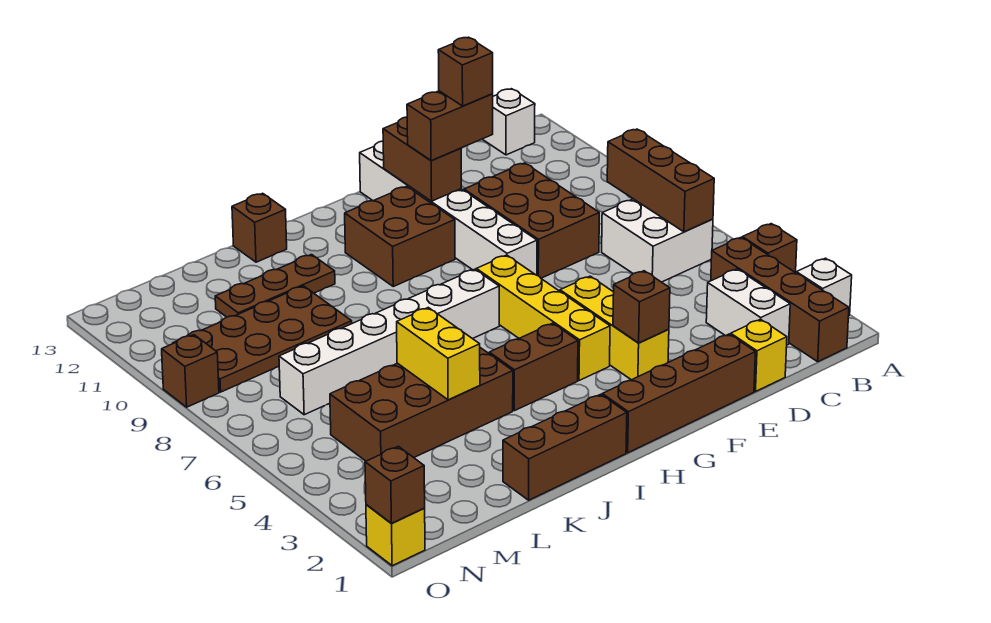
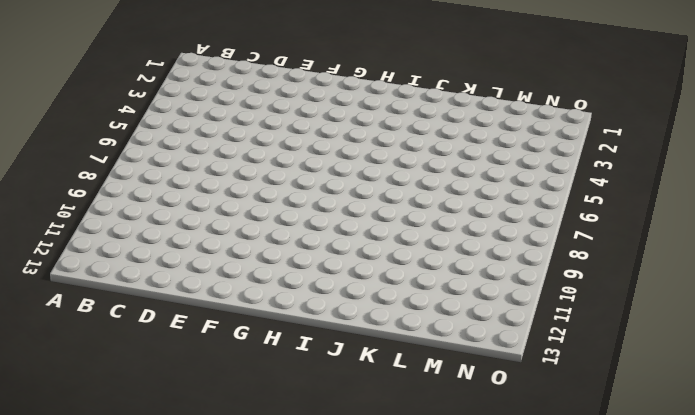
none -> white brick A2 level 1
none -> brown brick A4 level 1
none -> brown brick B1:B4 level 1

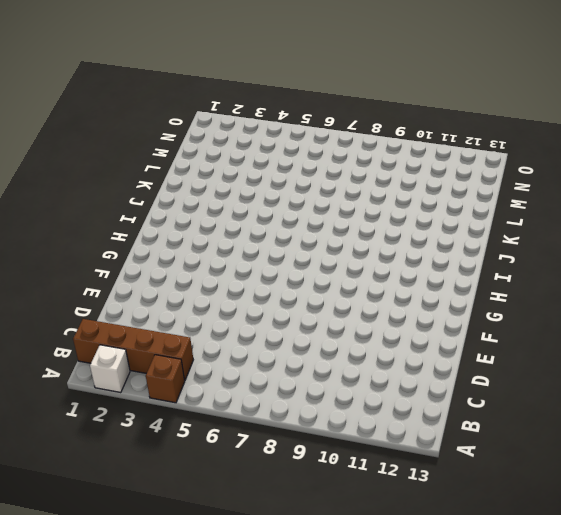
none -> white brick B6:C7 level 1
none -> white brick B13 level 1
none -> white brick C2:C3 level 1

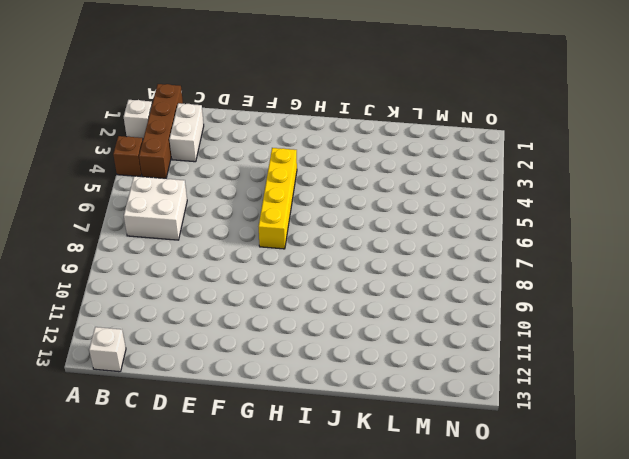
none -> yellow brick D1 level 1
none -> brown brick D8:E10 level 1
none -> brown brick E1:H1 level 1

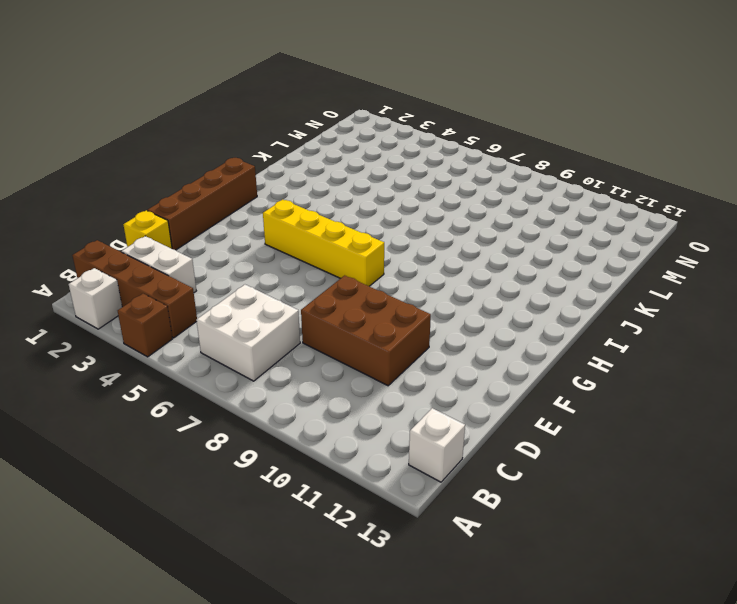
none -> yellow brick F3:F5 level 1
none -> white brick F8:F13 level 1
none -> brown brick G10:H11 level 1

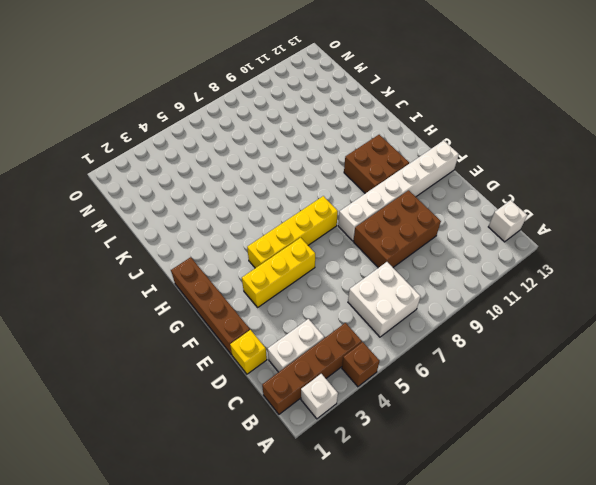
none -> brown brick H4:I4 level 1
none -> white brick H7:M7 level 1
none -> brown brick I1:K1 level 1

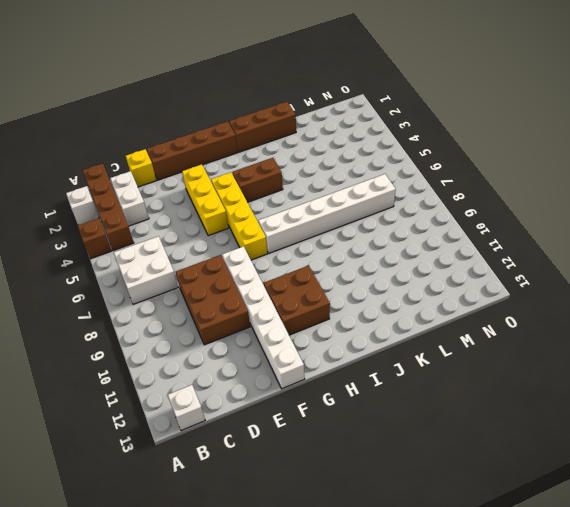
none -> brown brick J4:M5 level 1
none -> brown plate J11:L11 level 1
none -> brown brick J13 level 1

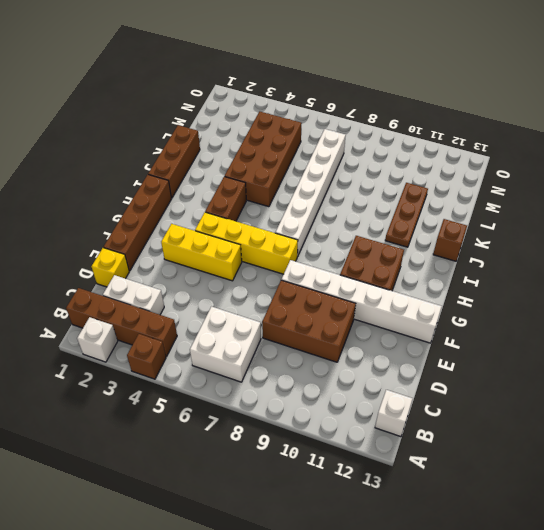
none -> brown plate K9:N10 level 1
none -> yellow brick O1 level 1
none -> brown brick O9 level 1

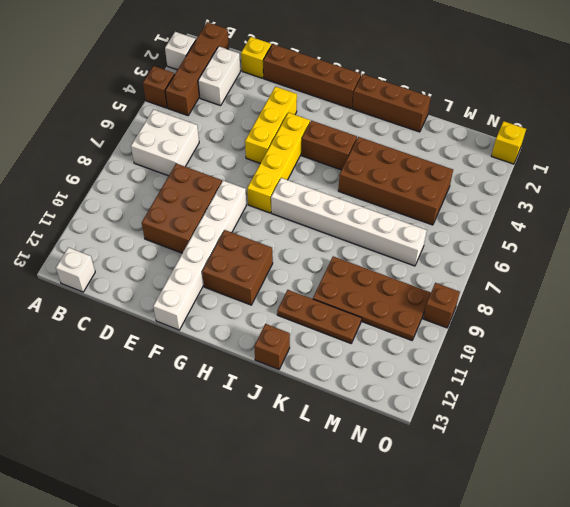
none -> brown brick B6:B8 level 2
none -> brown brick F3 level 2
none -> brown brick F11:F12 level 2

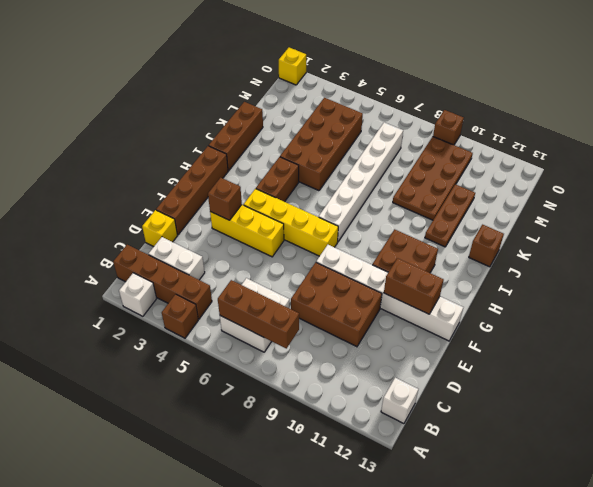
none -> yellow brick K4:K5 level 2
none -> brown brick O1 level 2
none -> brown brick E11:F11 level 3

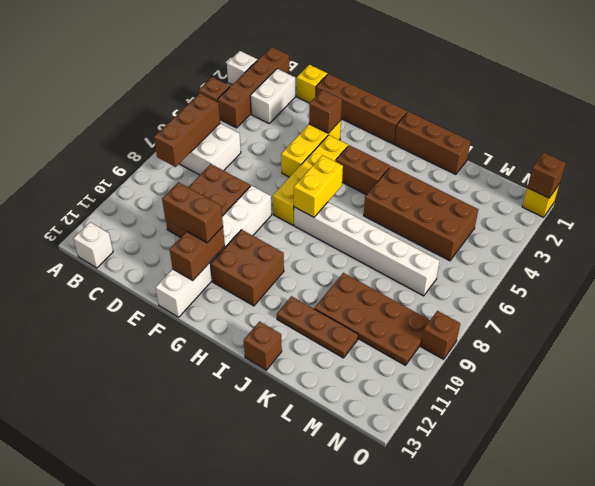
yellow brick H6:H7 level 2 -> yellow brick K4:K5 level 2
none -> brown brick E11 level 4

